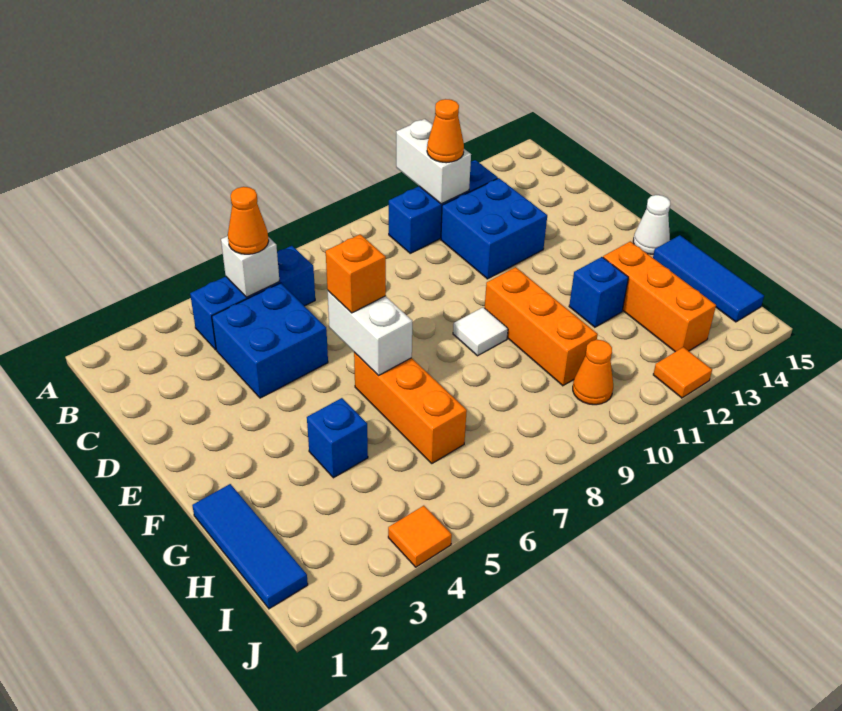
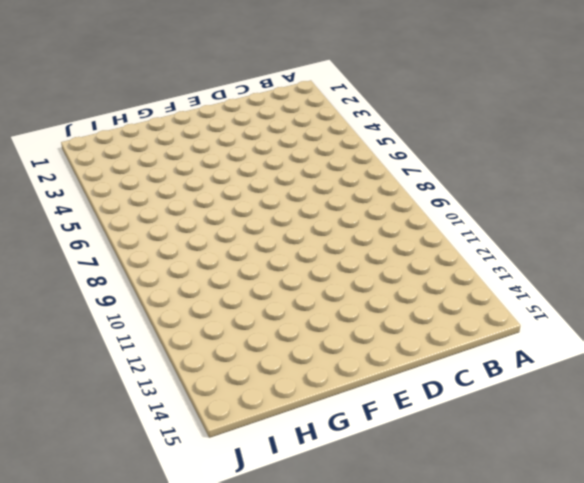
none -> blue brick B4:B6 level 1
none -> blue brick B10:B12 level 1
none -> blue brick C4:D5 level 1

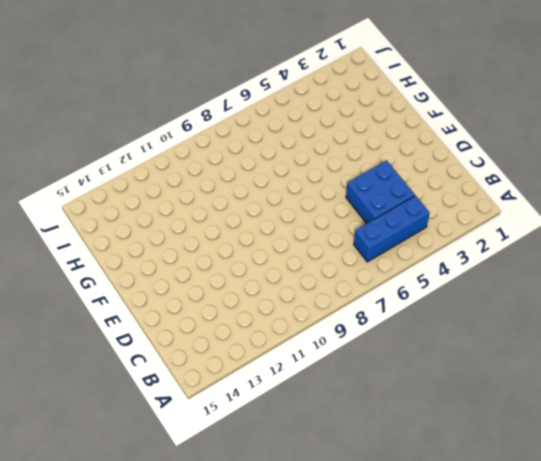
none -> blue brick B10:B12 level 1
none -> blue brick C11:D12 level 1
none -> orange brick F6:H6 level 1

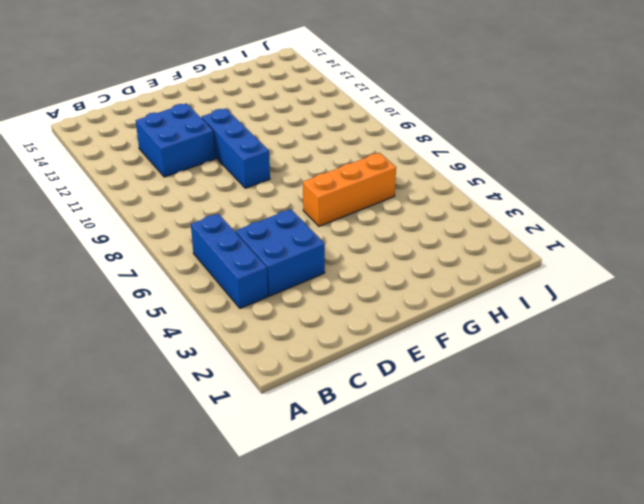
blue brick E9:E11 level 1 -> blue brick B10:B12 level 1
none -> white tile F9 level 1
none -> orange brick F10:H10 level 1
none -> white cone F15 level 1

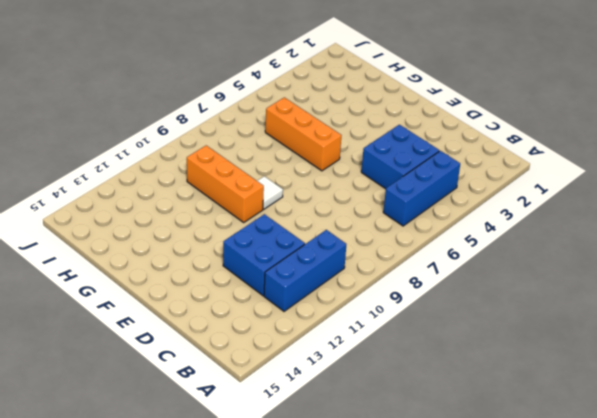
none -> white cone F15 level 1
none -> blue tile G1:I1 level 1
none -> blue brick G4 level 1

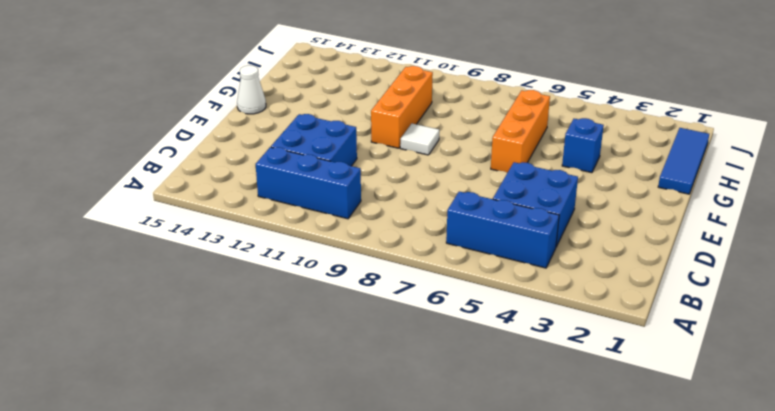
none -> blue brick G12 level 1
none -> orange brick G13:I13 level 1
none -> blue tile G15:I15 level 1

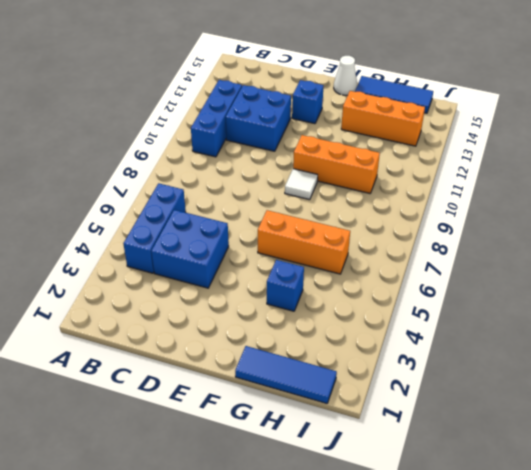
blue brick E13 level 1 -> blue brick G12 level 1
none -> orange cone I10 level 1
none -> orange tile J4 level 1
none -> orange tile J12 level 1

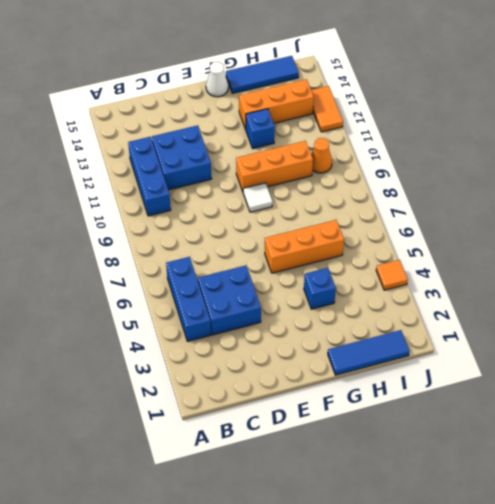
orange tile J12:J13 level 1 -> orange tile J12 level 1
none -> white brick A11:B11 level 2
none -> white brick B5 level 2
none -> white brick E6:F6 level 2

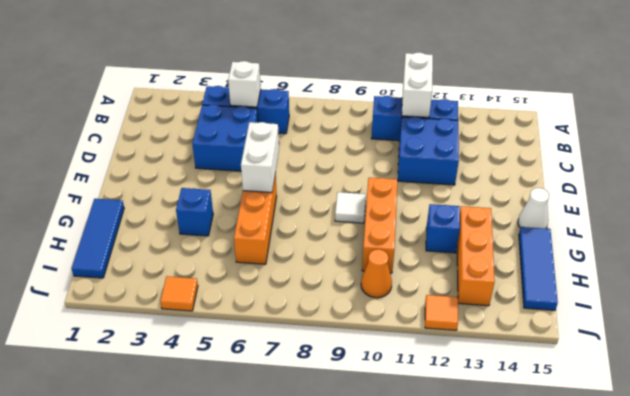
none -> orange cone B5 level 3
none -> orange cone B11 level 3
none -> orange brick E6 level 3

